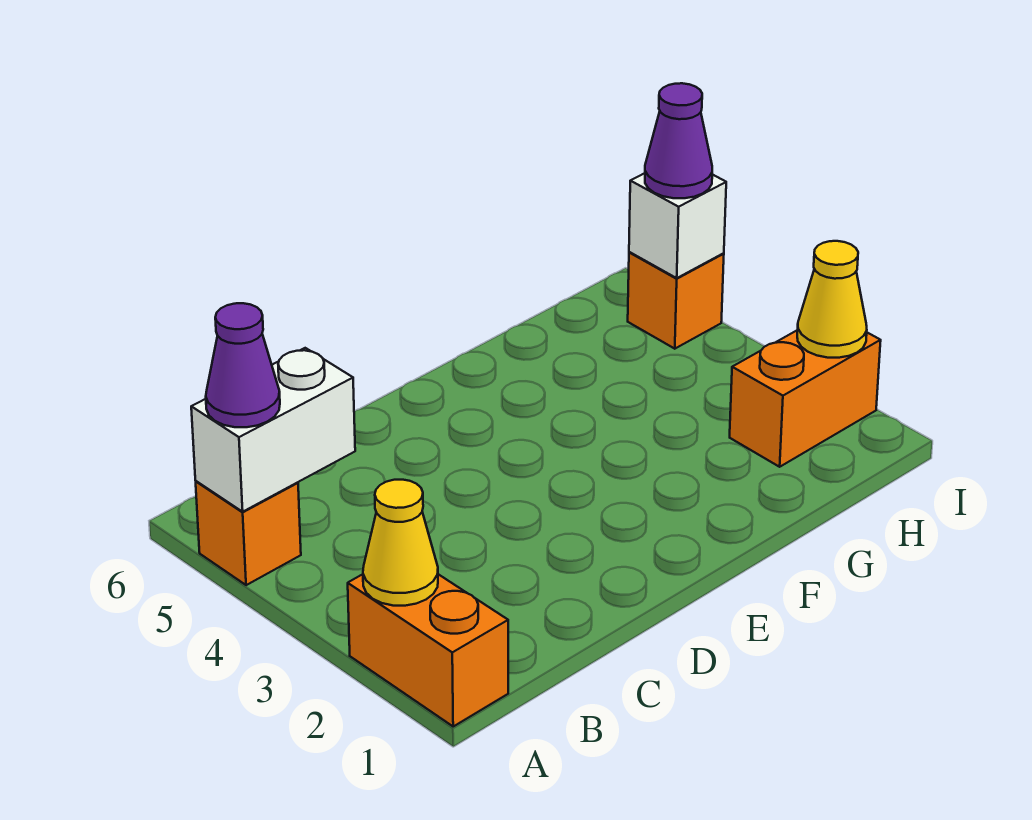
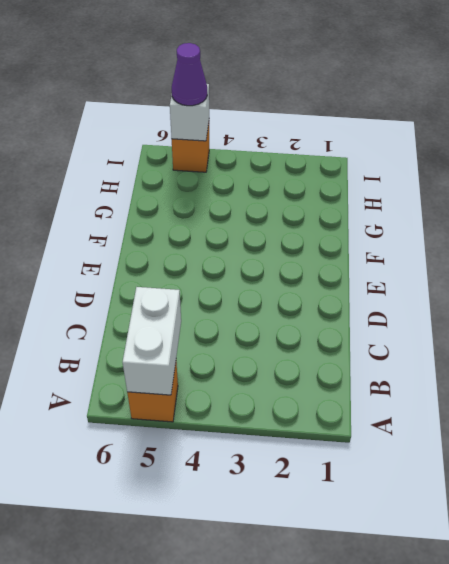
none -> orange brick A1:A2 level 1
none -> orange brick H2:I2 level 1

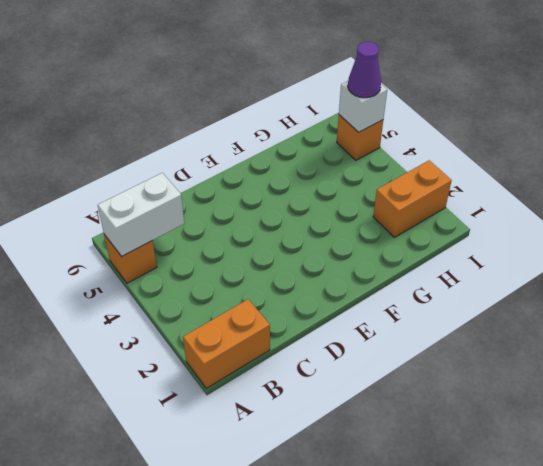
orange brick A1:B1 level 1 -> orange brick A1:A2 level 1
none -> yellow cone A2 level 2
none -> yellow cone I2 level 2

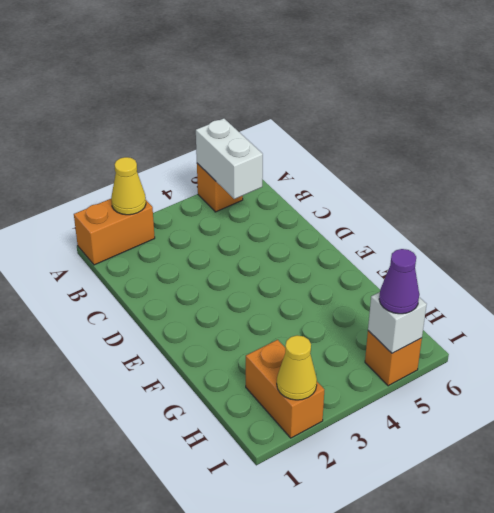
none -> purple cone A5 level 3

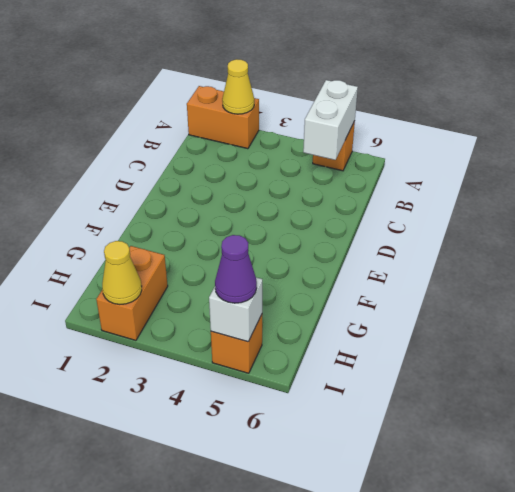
none -> purple cone A5 level 3

